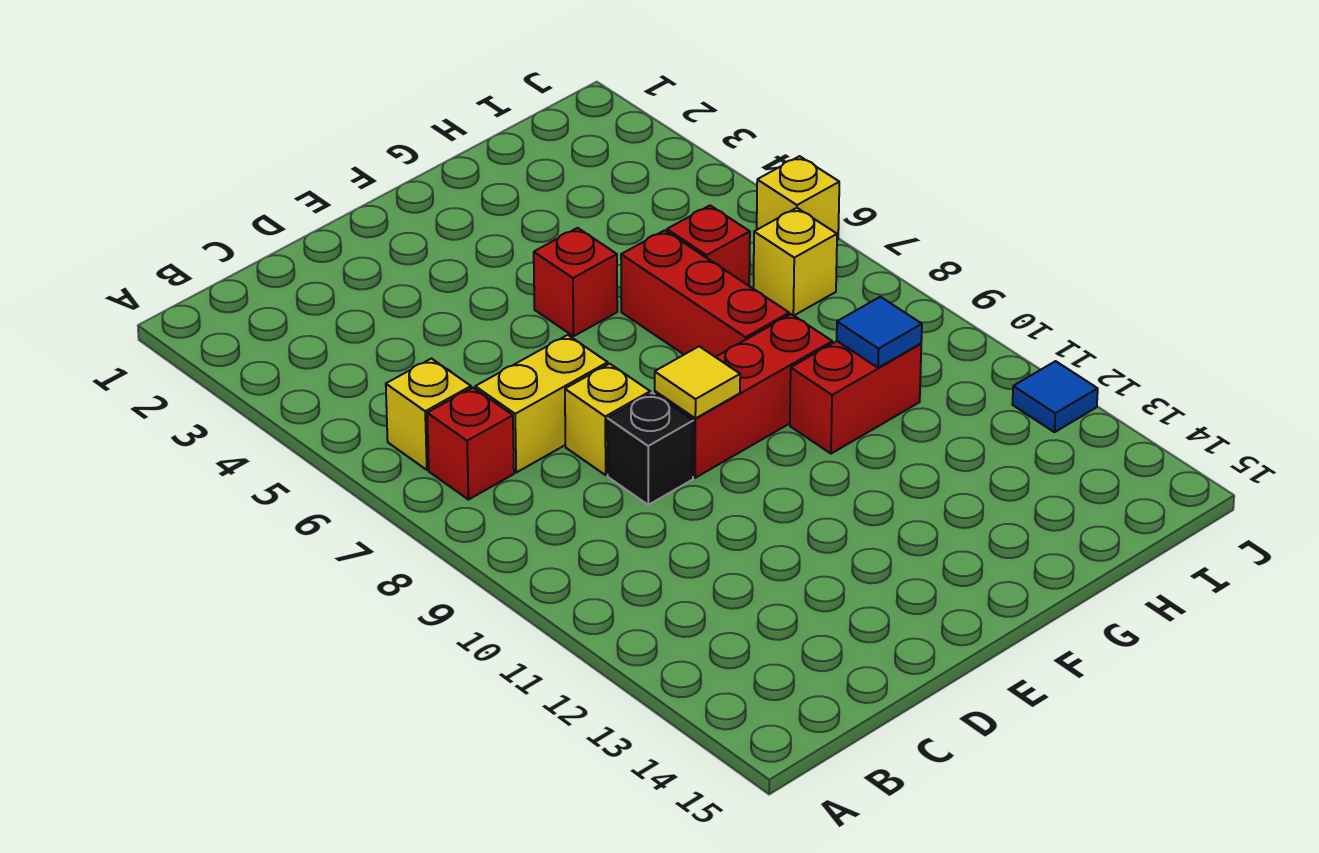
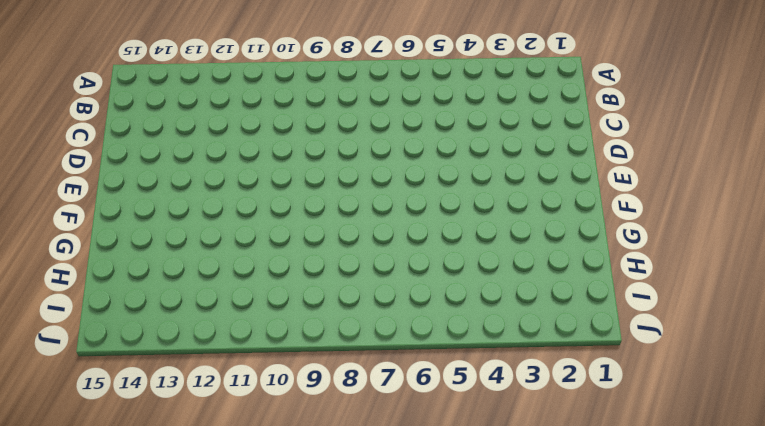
none -> yellow brick B6 level 1
none -> red brick B7 level 1
none -> yellow brick C7:D7 level 1

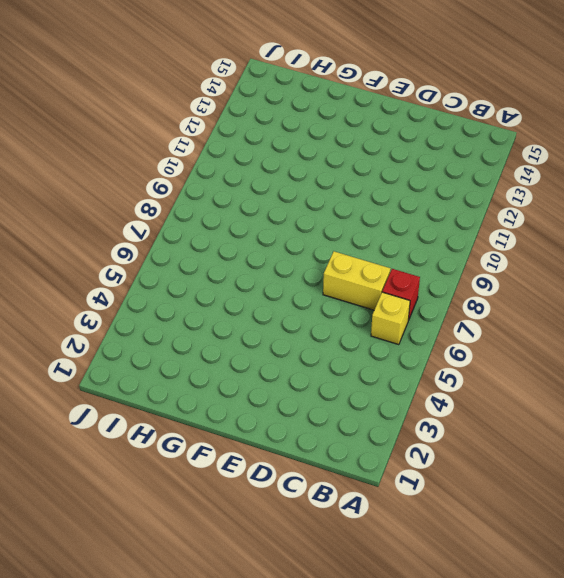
none -> yellow brick D8 level 1
none -> black brick D9 level 1
none -> red brick E9:G9 level 1

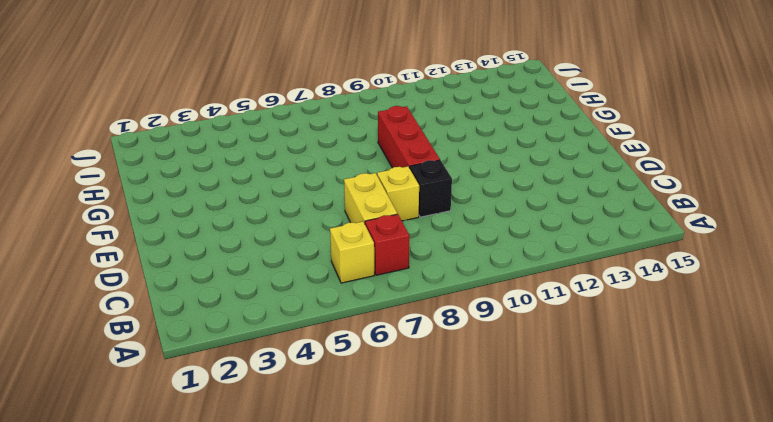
none -> red brick F5 level 1
none -> red brick G6:G8 level 1
none -> red brick G10:H10 level 1

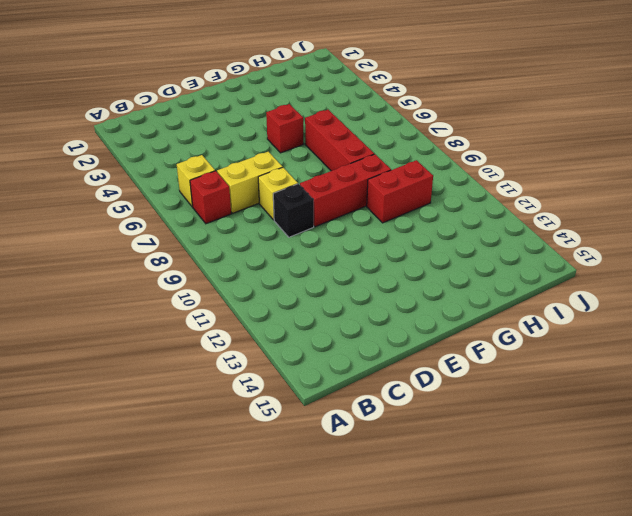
none -> red brick H6 level 1
none -> yellow brick I7 level 1
none -> yellow brick J6 level 1

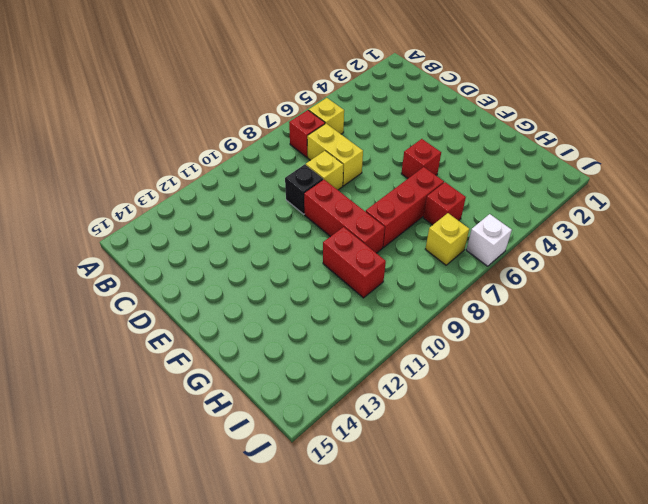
white brick J6 level 1 -> yellow brick J6 level 1
none -> blue tile J12 level 1
none -> yellow tile E9 level 2
none -> blue tile H10 level 2

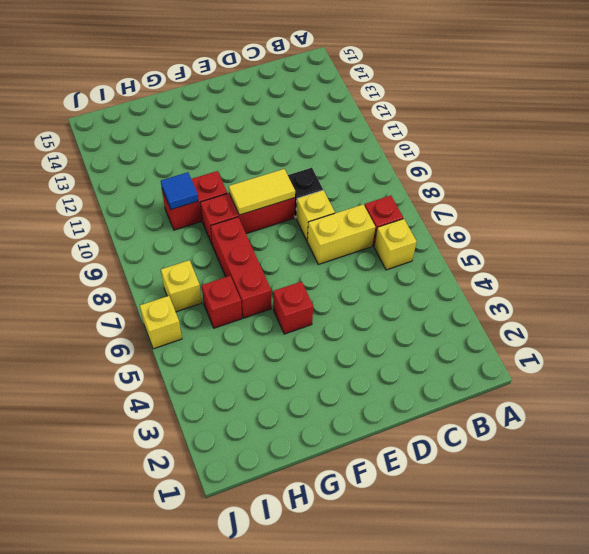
yellow tile E9:F9 level 2 -> yellow tile E9 level 2
none -> blue tile J12 level 1

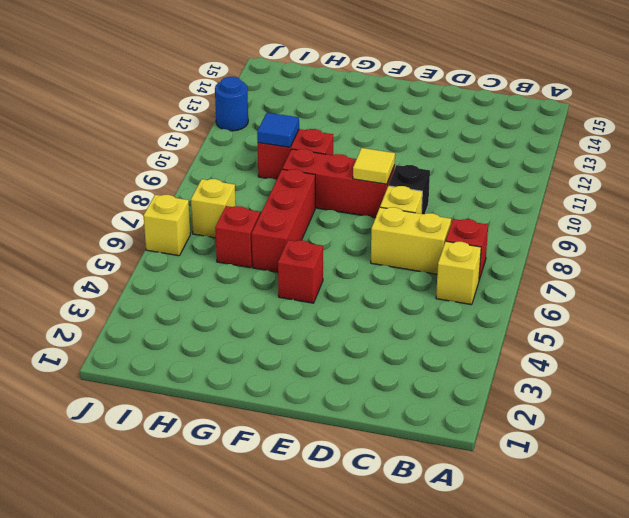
blue round brick J12 level 1 -> blue tile J12 level 1

